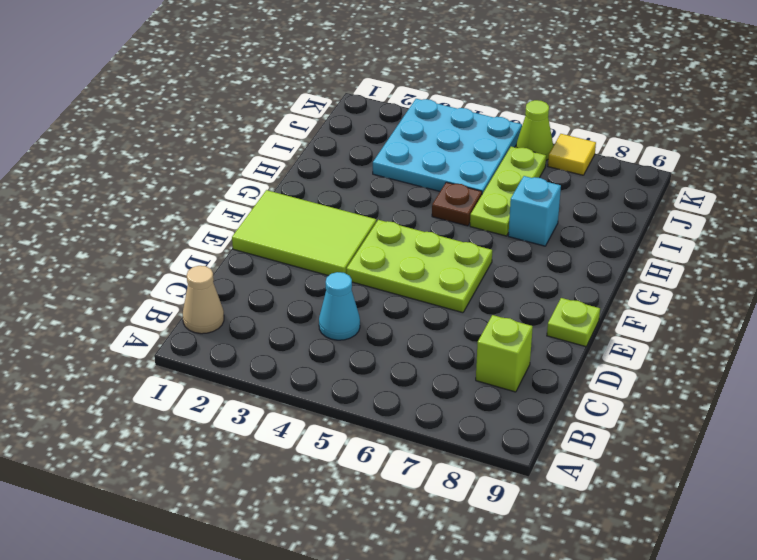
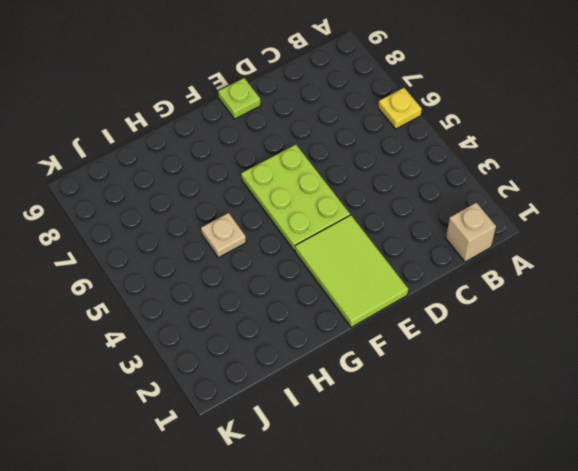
yellow plate A6 level 1 -> none
tan brick B1 level 1 -> tan cone B1 level 1
tan plate H5 level 1 -> brown plate H5 level 1
none -> cyan cone C4 level 1
none -> lime brick C8 level 1
none -> lime plate H6:J6 level 1

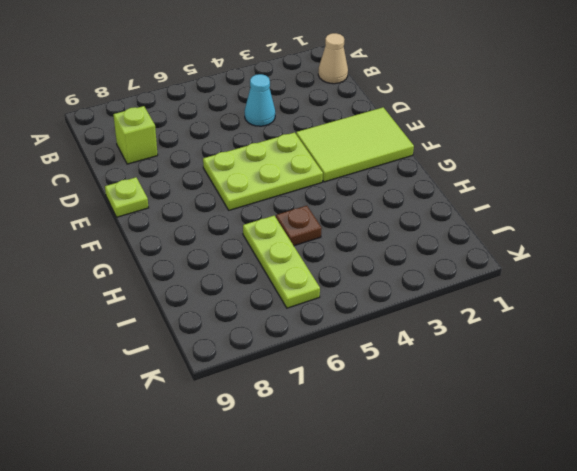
none -> cyan brick H7 level 1
none -> cyan plate I3:K5 level 1
none -> lime cone K6 level 1

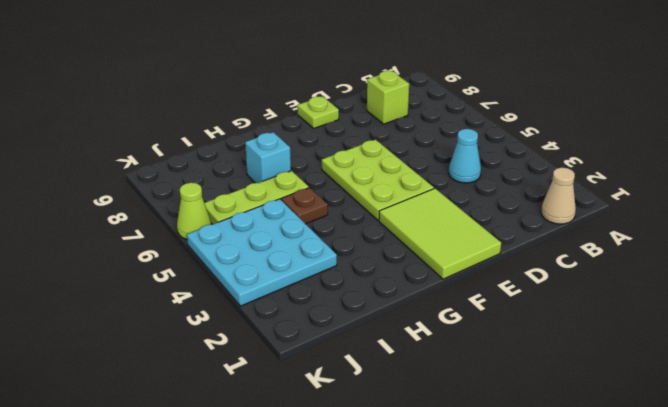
none -> yellow tile K7 level 1

